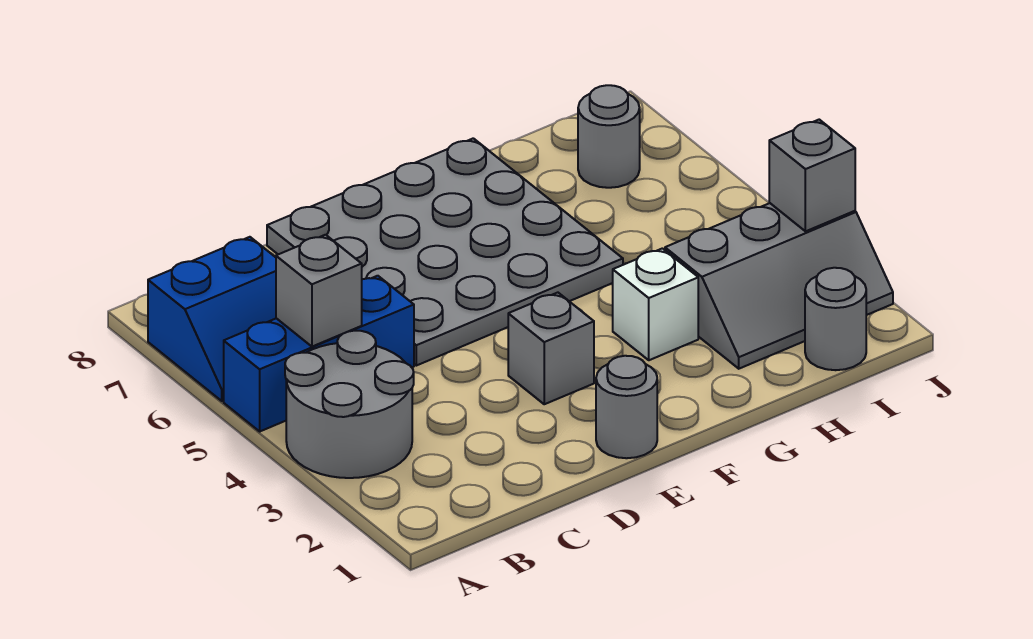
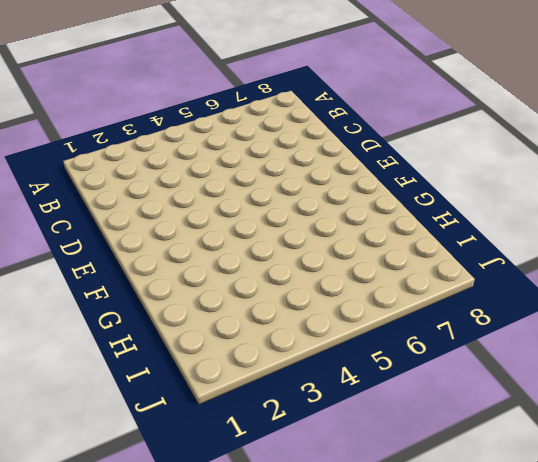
none -> grey round brick A3:B4 level 1
none -> blue brick A5:C5 level 1
none -> blue slope A6:B7 level 1 top 7

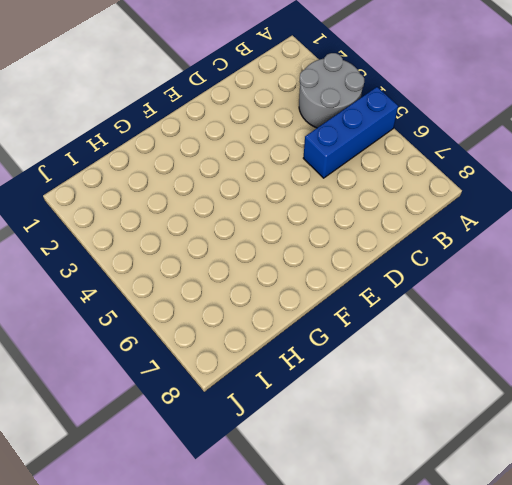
none -> blue slope A6:B7 level 1 top 7
none -> grey plate D5:G8 level 1
none -> grey round brick E1 level 1

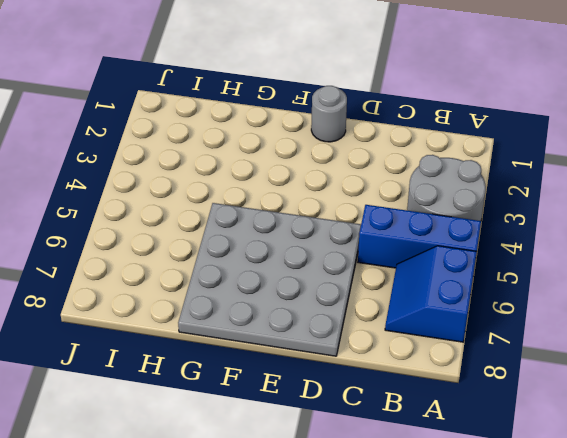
blue slope A6:B7 level 1 top A -> blue slope A6:B7 level 1 top 7
none -> grey brick E3 level 1
none -> white brick G3 level 1
none -> grey slope H2:J3 level 1 top 3

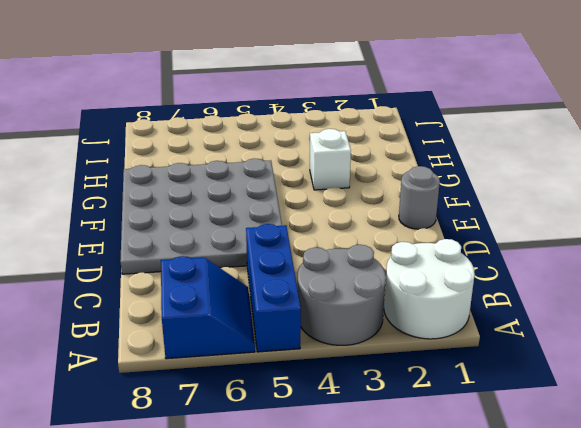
white round brick A1:B2 level 1 -> none
none -> grey brick E3 level 1
none -> grey slope H2:J3 level 1 top 3
none -> grey round brick I1 level 1

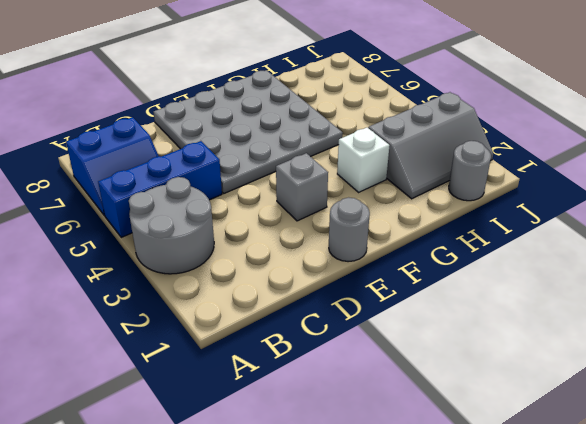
none -> grey round brick I7 level 1
none -> grey brick B5 level 2
none -> grey brick J3 level 2

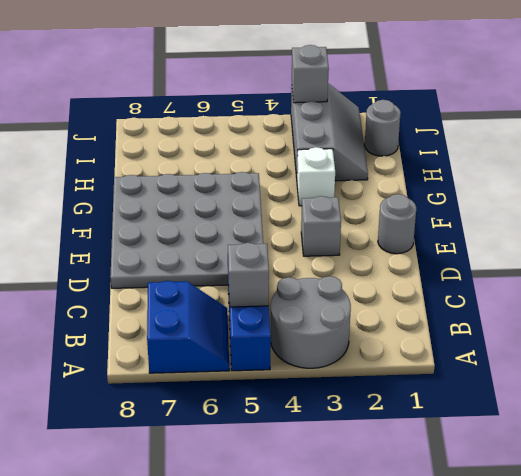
none -> grey round brick I7 level 1

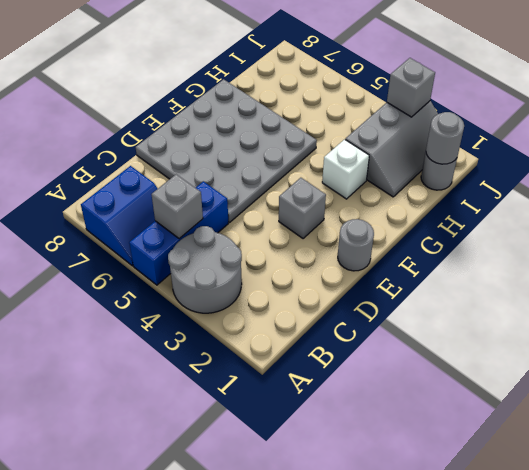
grey round brick I1 level 2 -> grey round brick I7 level 1

